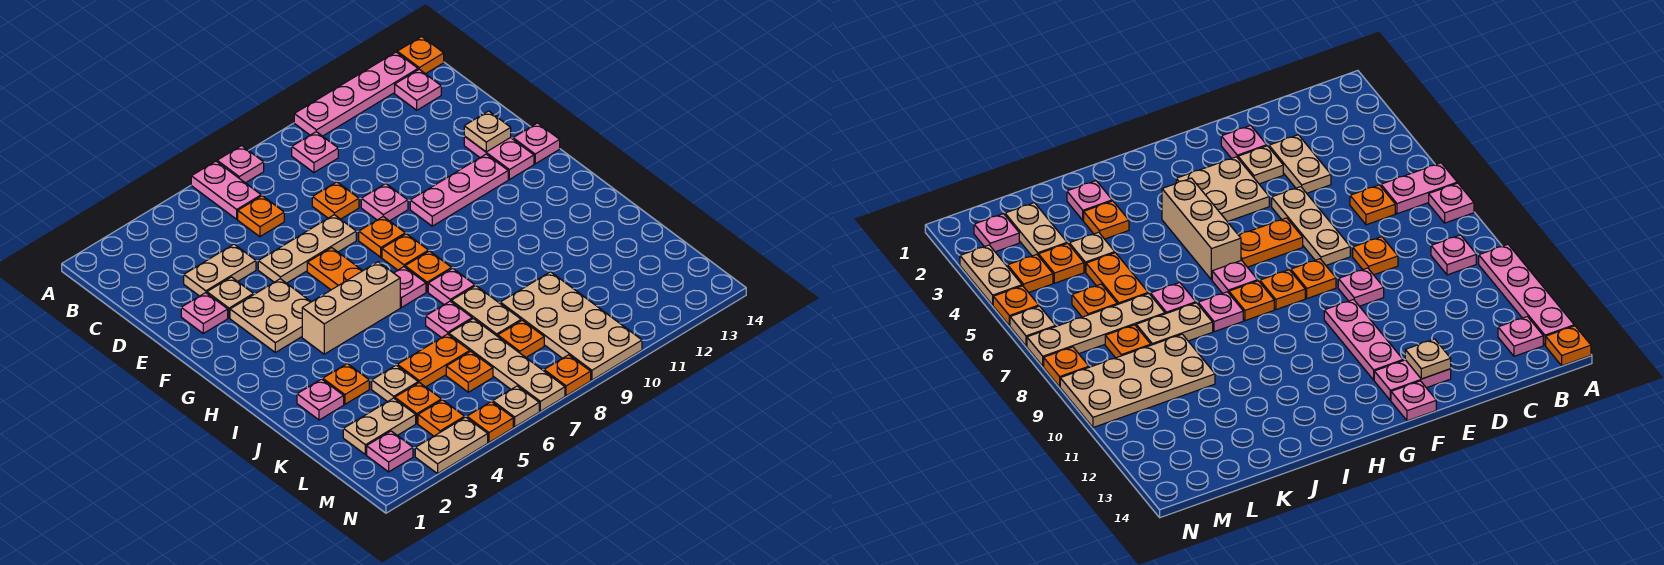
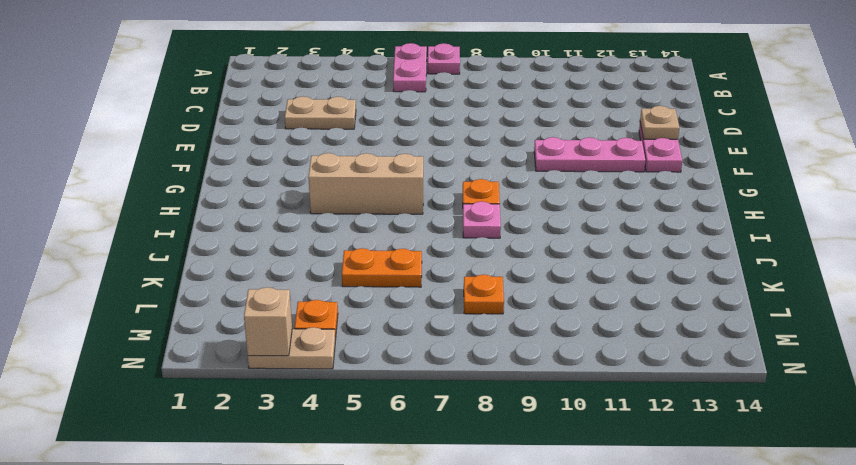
tan brick N3 level 2 -> none
none -> pink plate A10:A13 level 1
none -> orange plate A14 level 1
none -> pink plate B9 level 1
none -> pink plate B13 level 1

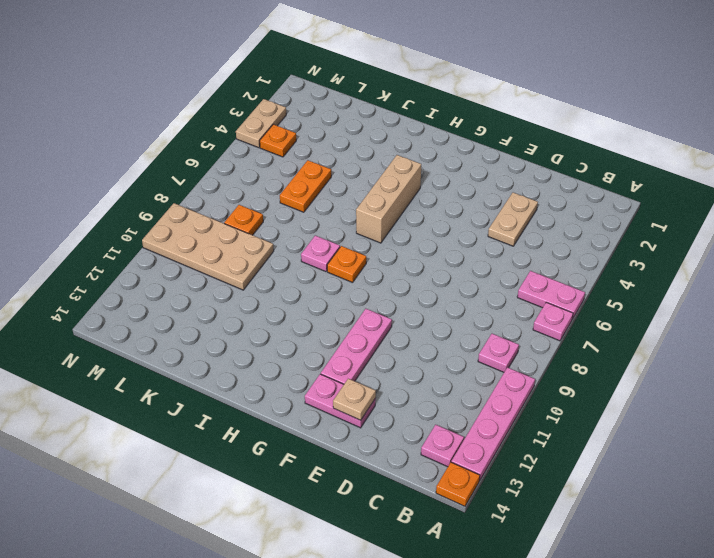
none -> orange plate C6 level 1
none -> orange plate D8 level 1
none -> pink plate E2 level 1
none -> tan plate E3 level 1

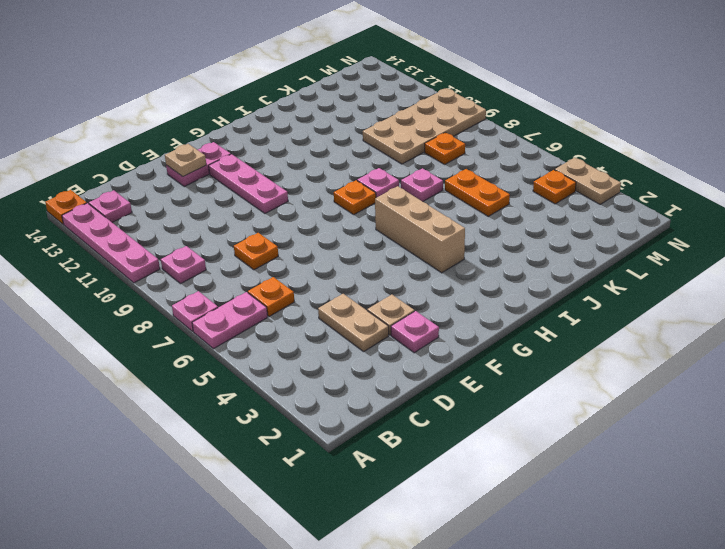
none -> tan plate E5:E7 level 1
none -> pink plate E9 level 1
none -> tan plate F3:G4 level 1
none -> orange plate F6:G6 level 1

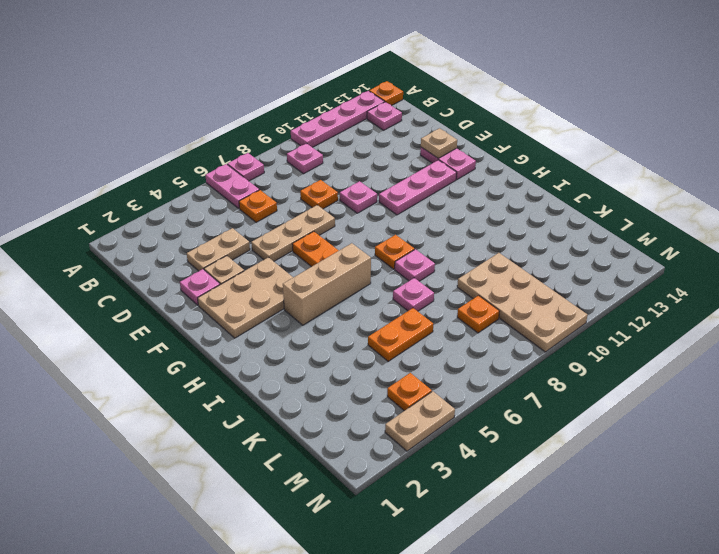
tan plate F2:G4 level 1 -> tan plate F3:G4 level 1
none -> orange plate F8 level 1
none -> pink plate F14 level 1
none -> orange plate G8 level 1
none -> pink plate H7 level 1

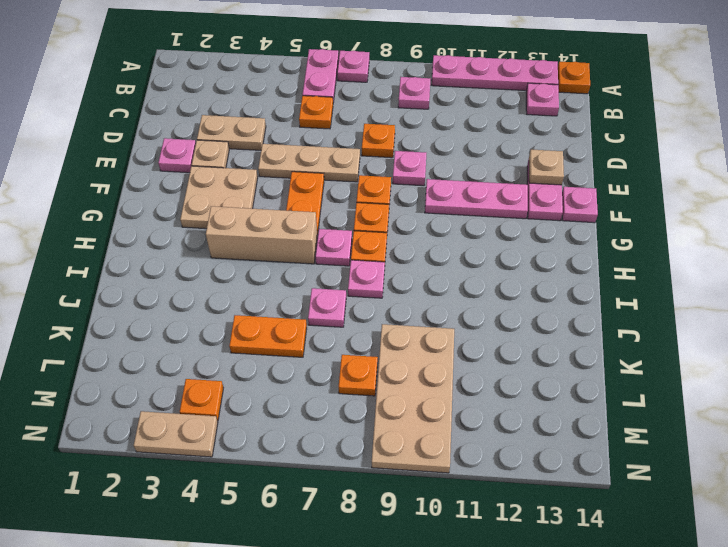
none -> pink plate J2 level 1
none -> orange plate J3 level 1
none -> tan plate J8:K8 level 1
none -> tan plate K4 level 1

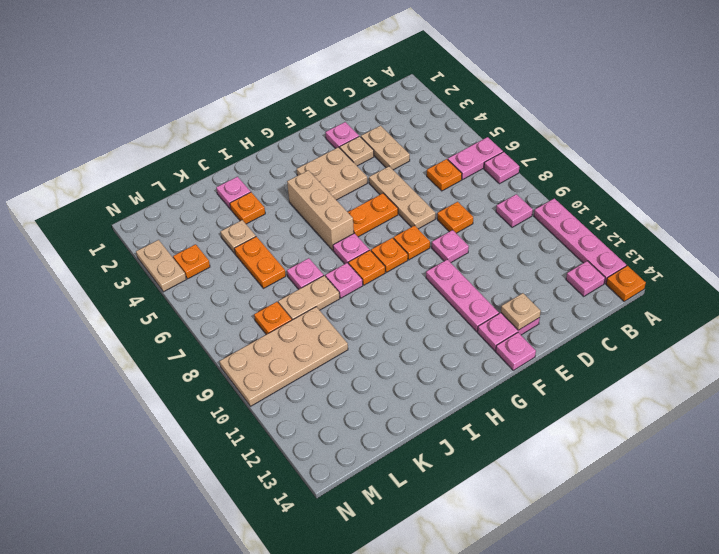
none -> tan plate K7:N7 level 1
none -> tan plate L2:L3 level 1
none -> orange plate L4 level 1
none -> orange plate L6 level 1

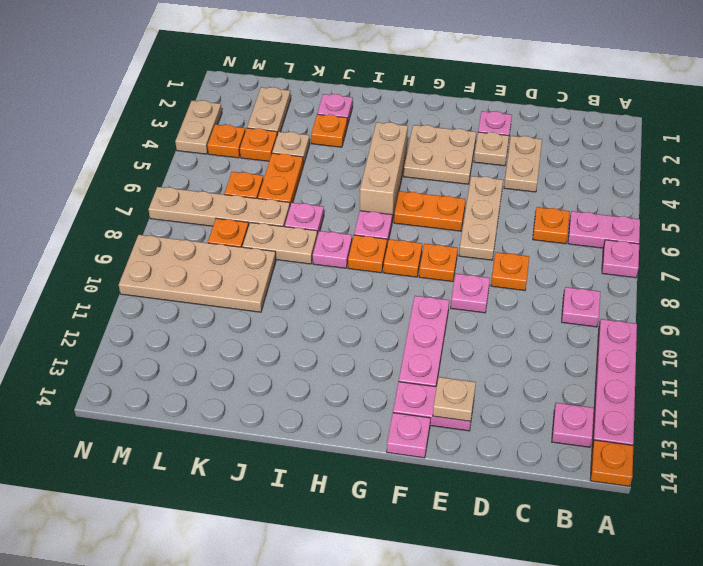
none -> pink plate M2 level 1
none -> orange plate N5 level 1
none -> tan plate N6 level 1
none -> orange plate N8 level 1

